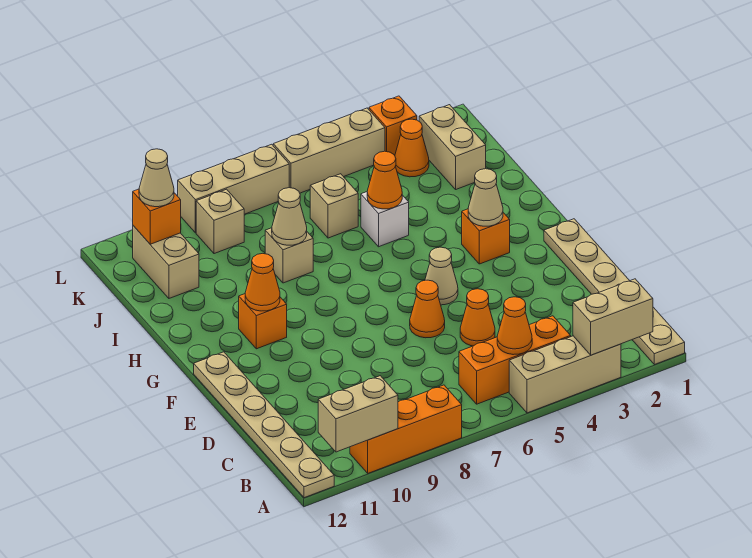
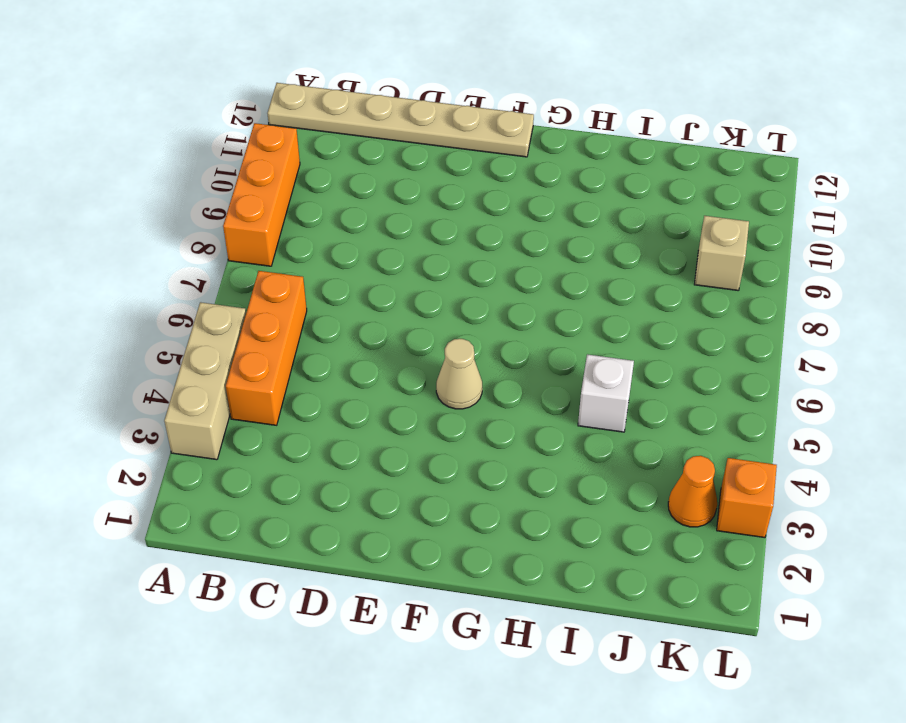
none -> tan plate A1:F1 level 1
none -> orange cone D5 level 1
none -> orange cone E6 level 1

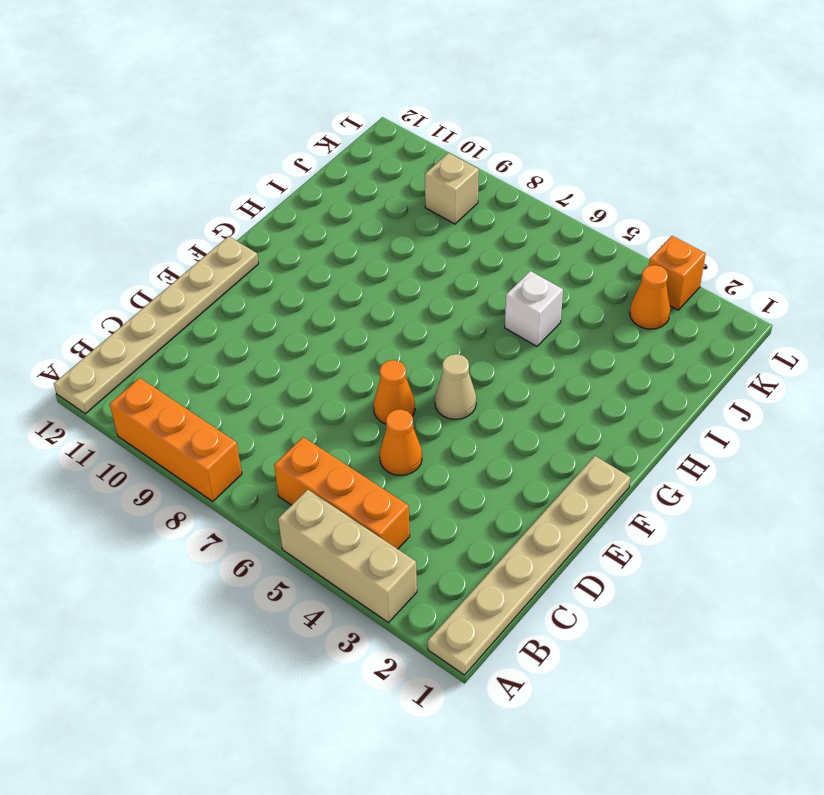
none -> orange brick G3 level 1
none -> orange brick G10 level 1
none -> tan brick I8 level 1

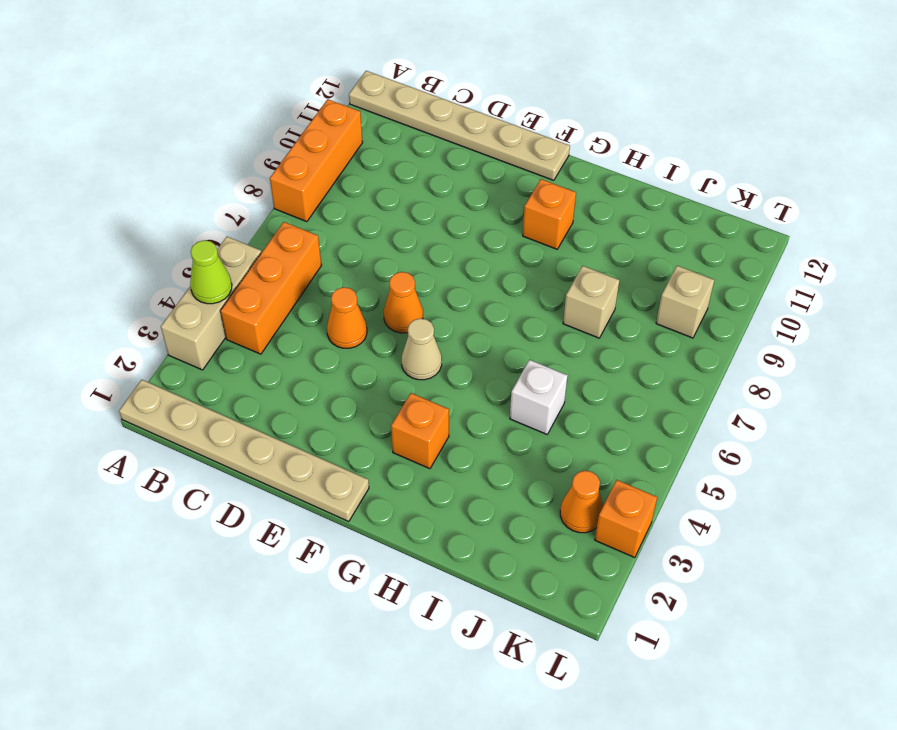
lime cone A4 level 2 -> none
none -> tan brick J2:K2 level 1
none -> tan brick J6 level 1
none -> tan brick J11:K11 level 1

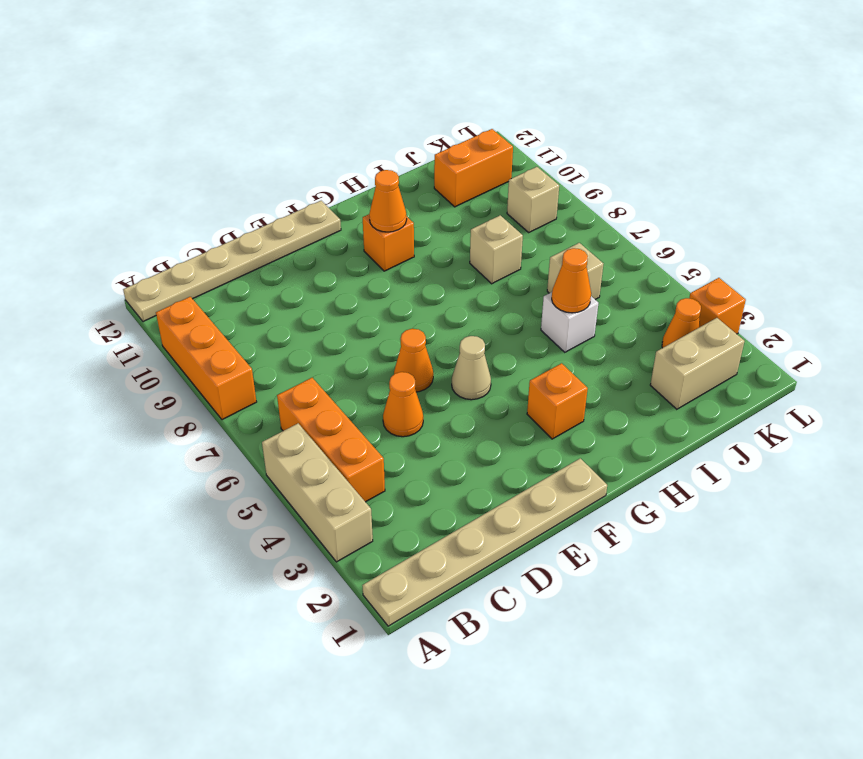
orange brick J11:K11 level 1 -> tan brick J11:K11 level 1
none -> tan brick L4:L6 level 1
none -> tan brick L7:L9 level 1
none -> tan brick A2:A3 level 2

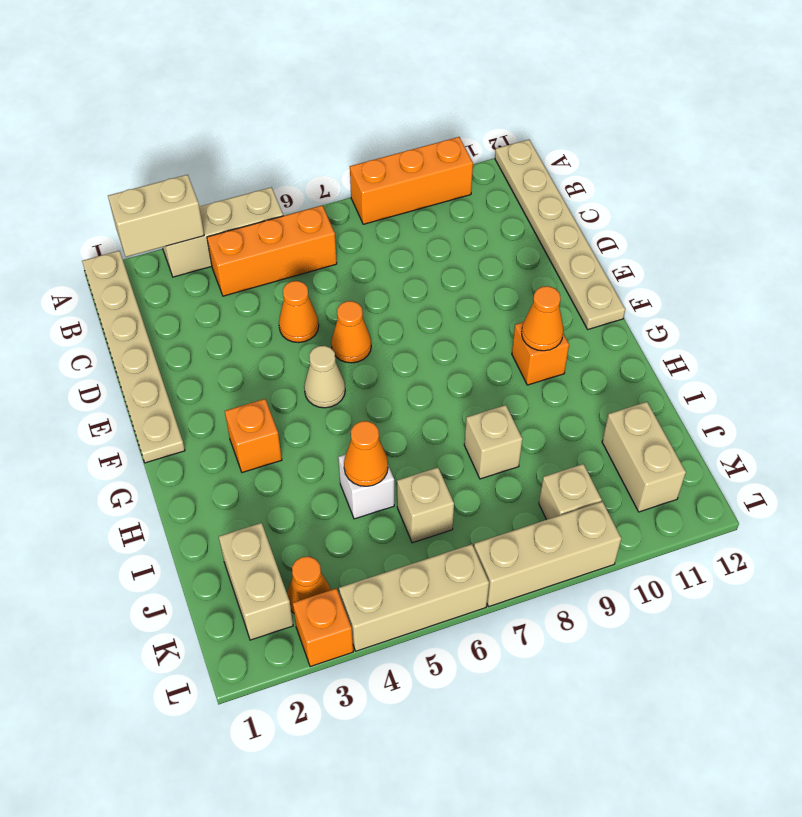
none -> tan brick A10:A11 level 2
none -> orange cone B5 level 2
none -> tan cone G3 level 2

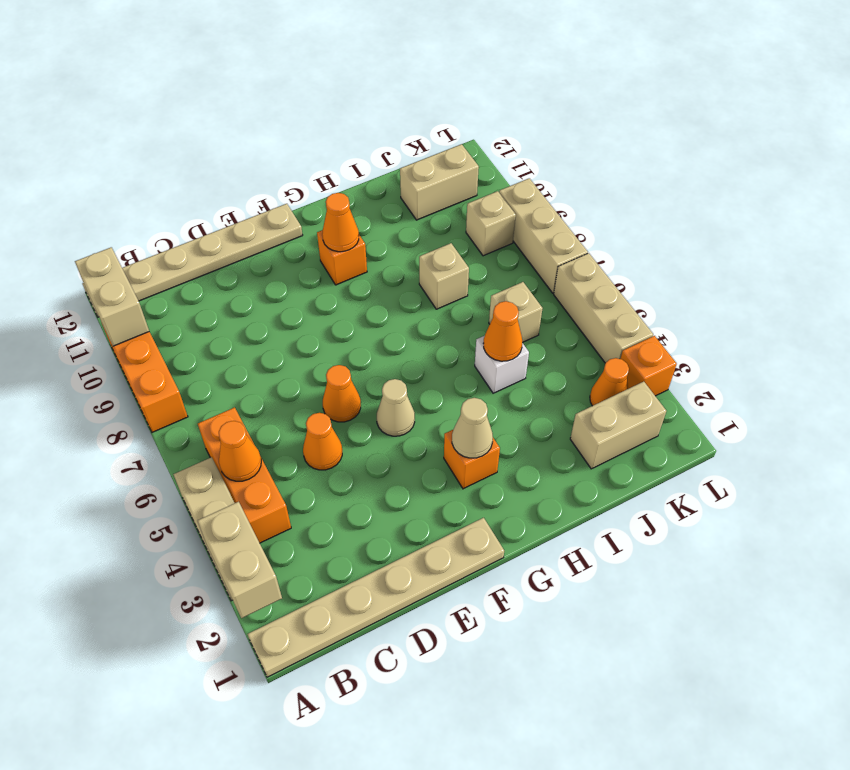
none -> tan cone I8 level 2
none -> orange brick K11 level 2
none -> tan cone K11 level 3

